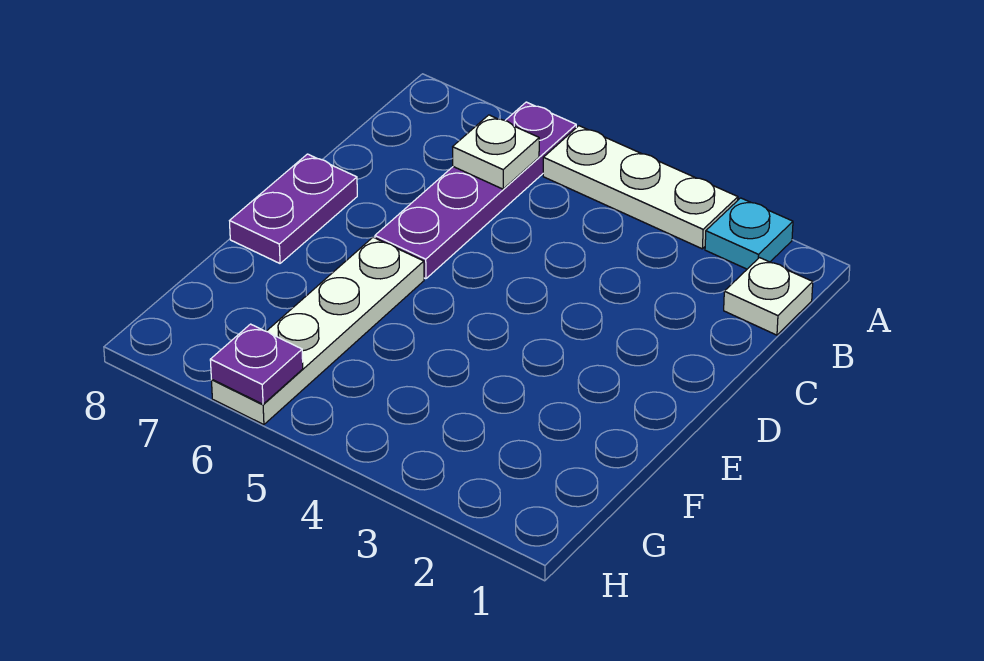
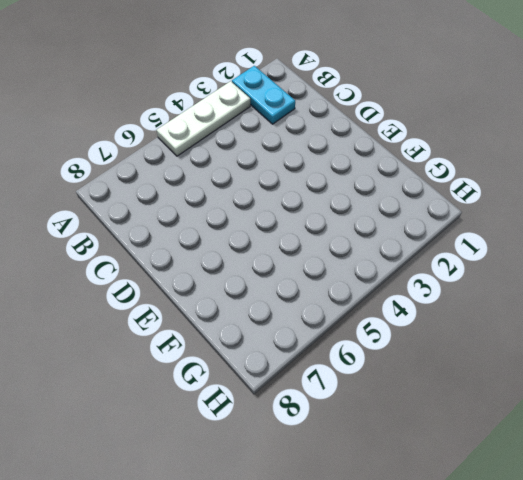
cyan plate A2:B2 level 1 -> cyan plate A2 level 1
none -> purple plate A6:D6 level 1
none -> white plate B1 level 1

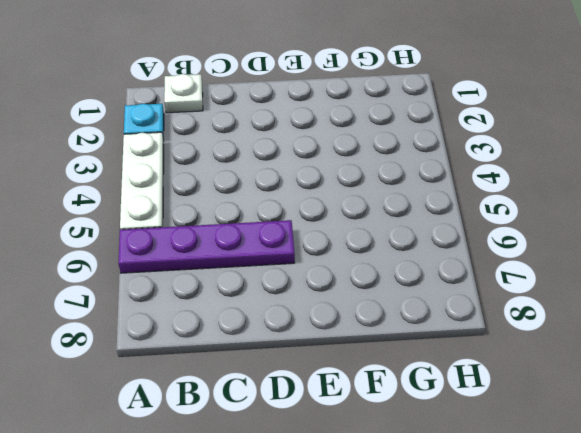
none -> purple plate D8:E8 level 1
none -> white plate E6:H6 level 1

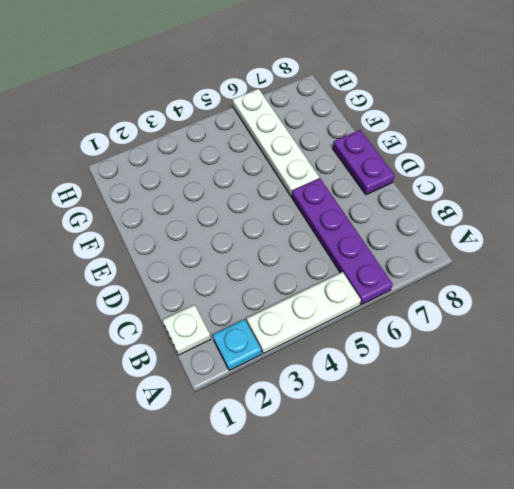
none -> white plate B6 level 2
none -> purple plate H6 level 2

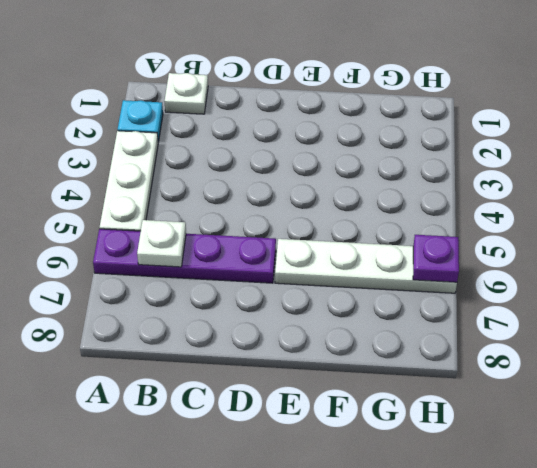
none -> purple plate D8:E8 level 1

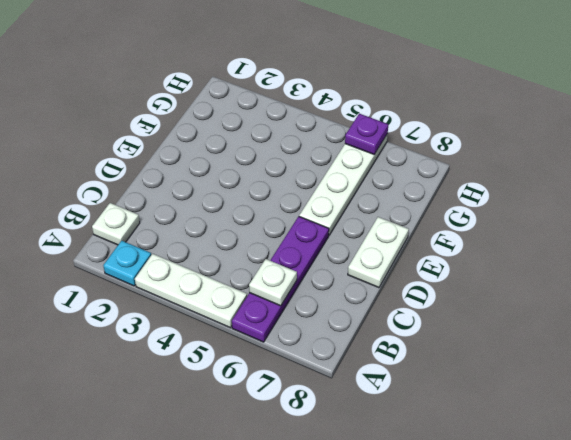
white plate D8:E8 level 1 -> purple plate D8:E8 level 1

